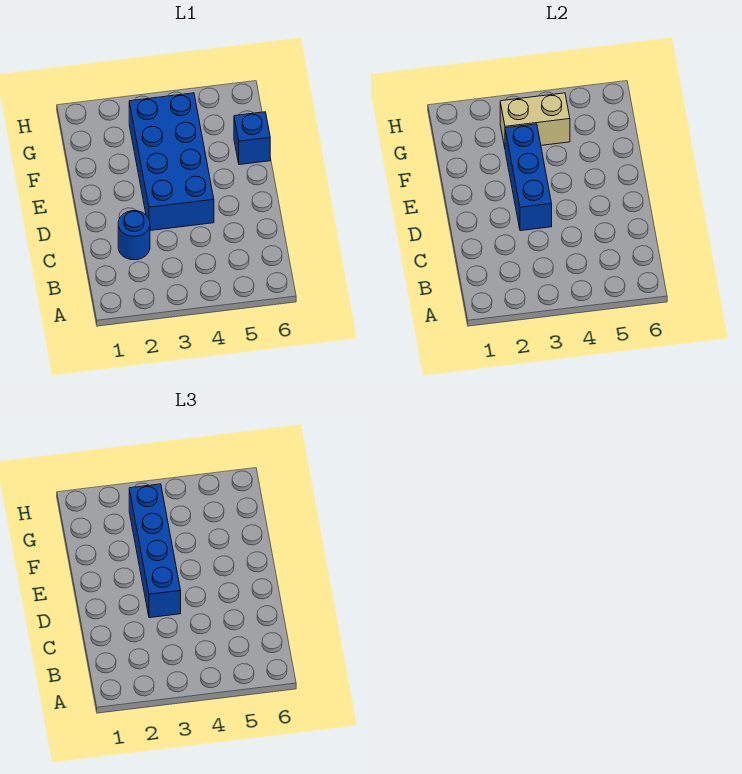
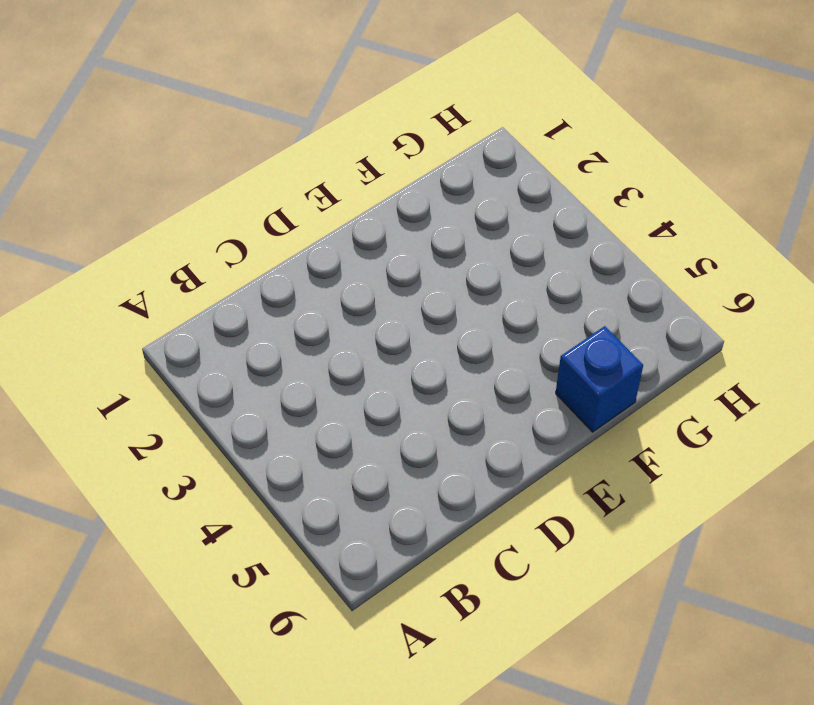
none -> blue round brick C2 level 1
none -> blue brick D3:G4 level 1

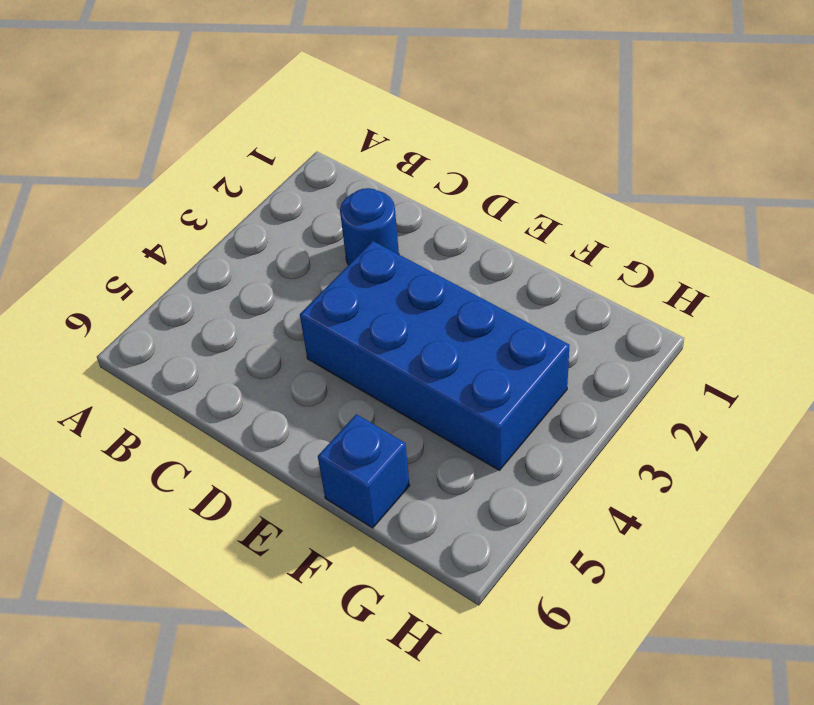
none -> blue brick D3:F3 level 2
none -> tan brick G3:G4 level 2

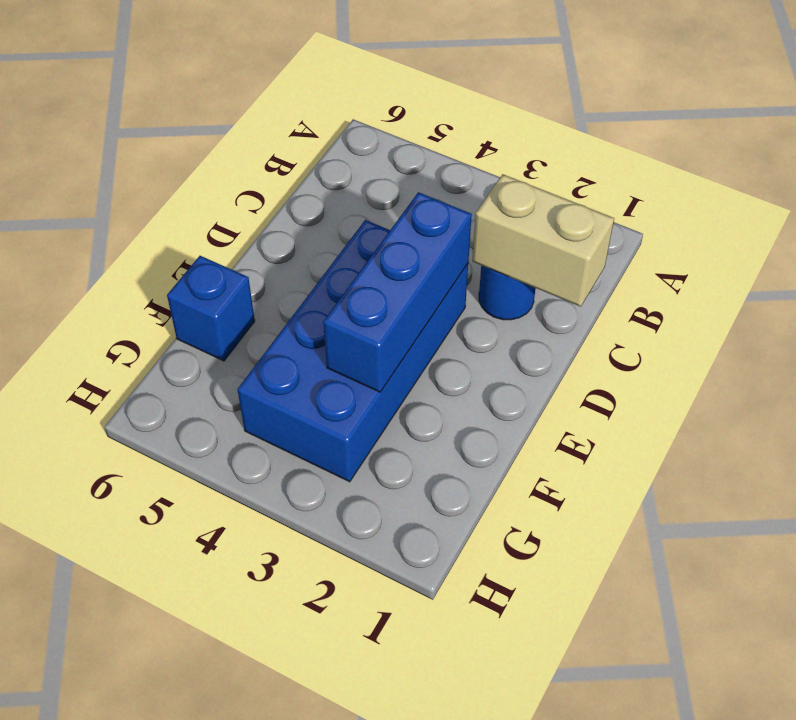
tan brick C1:C2 level 2 -> tan brick G3:G4 level 2
none -> blue brick D3:G3 level 3

